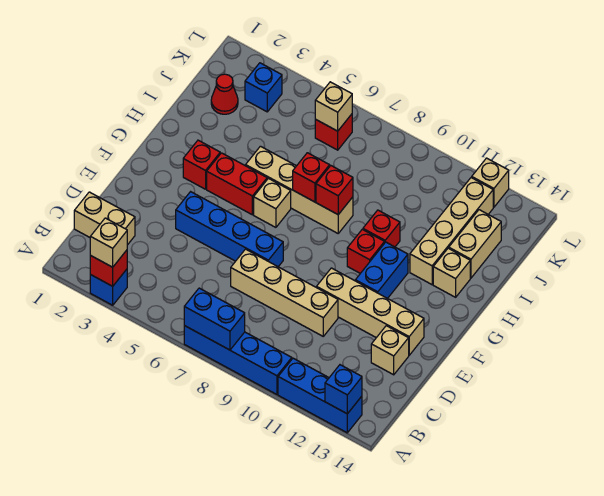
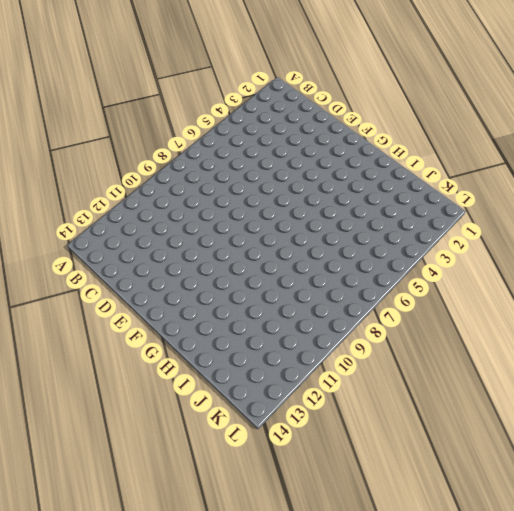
none -> blue brick A3 level 1
none -> blue brick A7:A10 level 1
none -> blue brick A11:A13 level 1

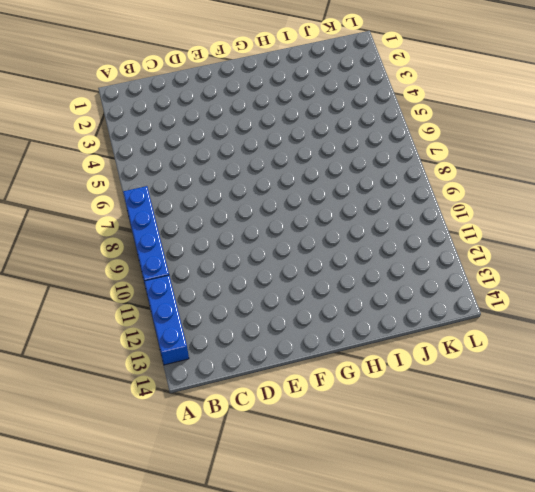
none -> blue brick A3 level 1
none -> tan brick C1:C2 level 1
none -> tan brick D7:D10 level 1

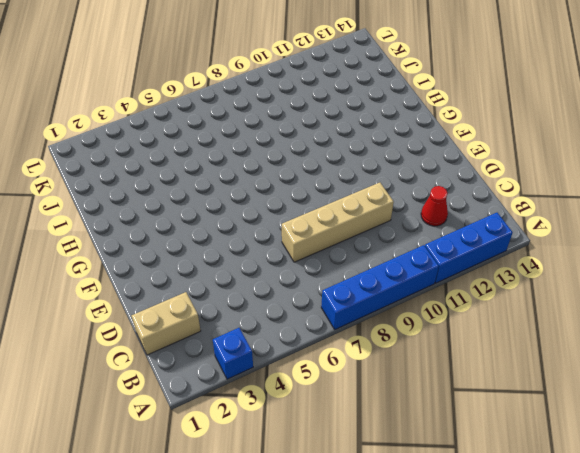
red cone C12 level 1 -> red cone J2 level 1
none -> tan brick D13 level 1
none -> blue brick E4:E7 level 1
none -> tan brick E10:E13 level 1

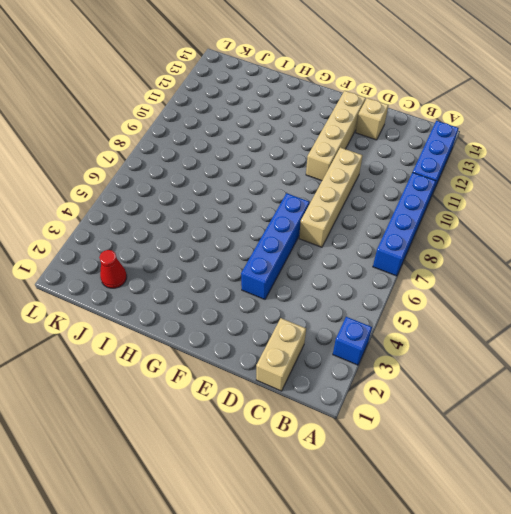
none -> blue brick F11:G11 level 1
none -> red brick G3 level 1
none -> red brick G4:G5 level 1

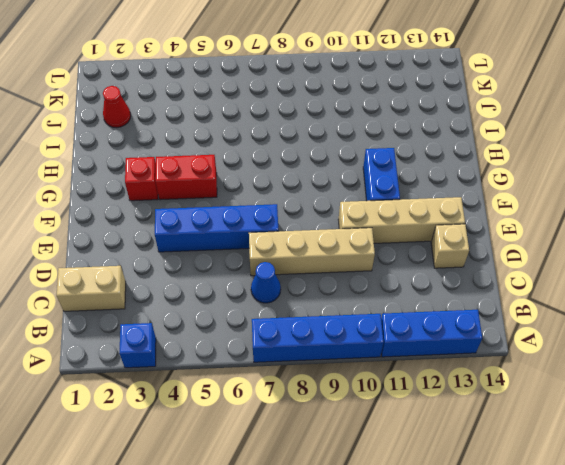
blue cone C7 level 1 -> none
none -> tan brick G6 level 1
none -> red brick G10 level 1
none -> tan brick H5:H8 level 1

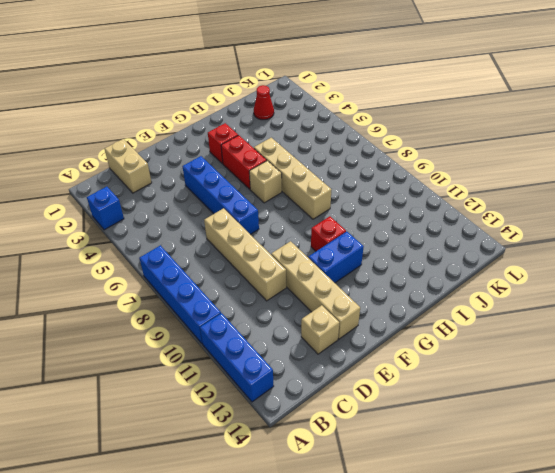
none -> red brick H10 level 1
none -> tan brick H12:K12 level 1
none -> tan brick H13 level 1

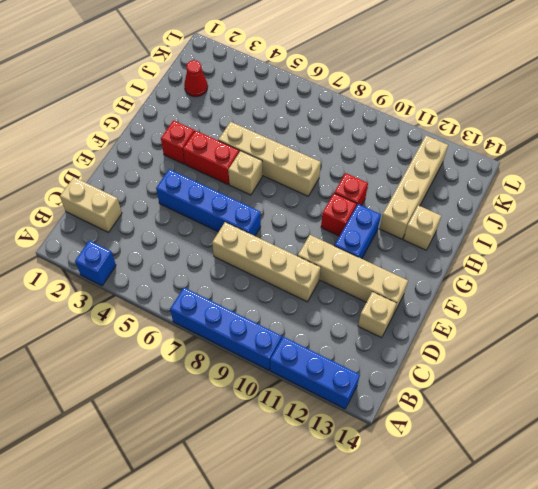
none -> tan brick I13:J13 level 1
none -> blue brick K3 level 1
none -> red brick K6 level 1

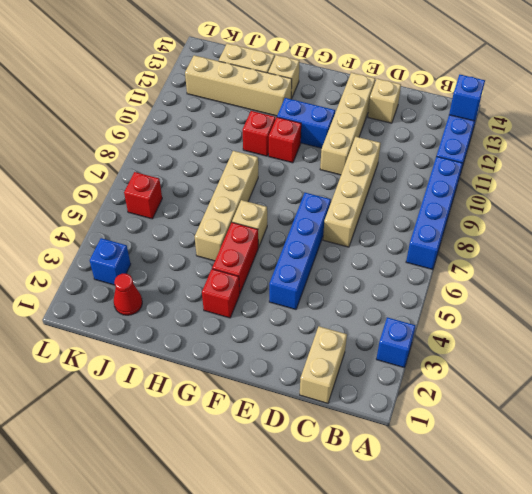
none -> tan brick L12 level 1
none -> red brick A3 level 2
none -> blue brick A7:A8 level 2

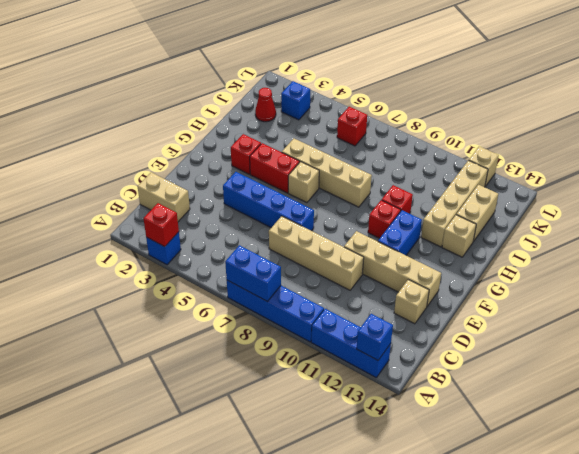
none -> red brick H7 level 2
none -> red brick H8 level 2
none -> tan brick K6 level 2

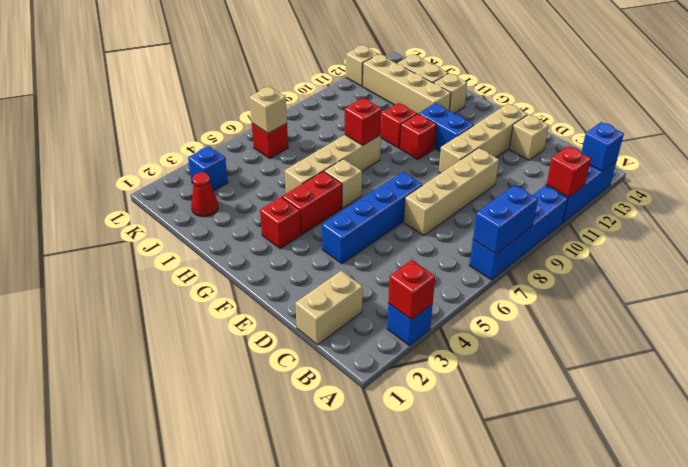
red brick A11 level 2 -> red brick H7 level 2
none -> tan brick A3 level 3

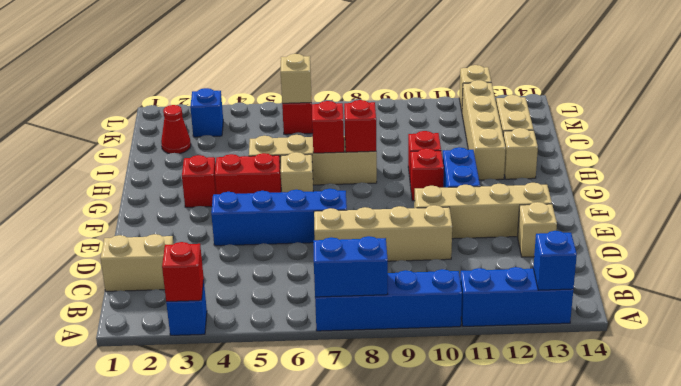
none -> tan brick A3 level 3

